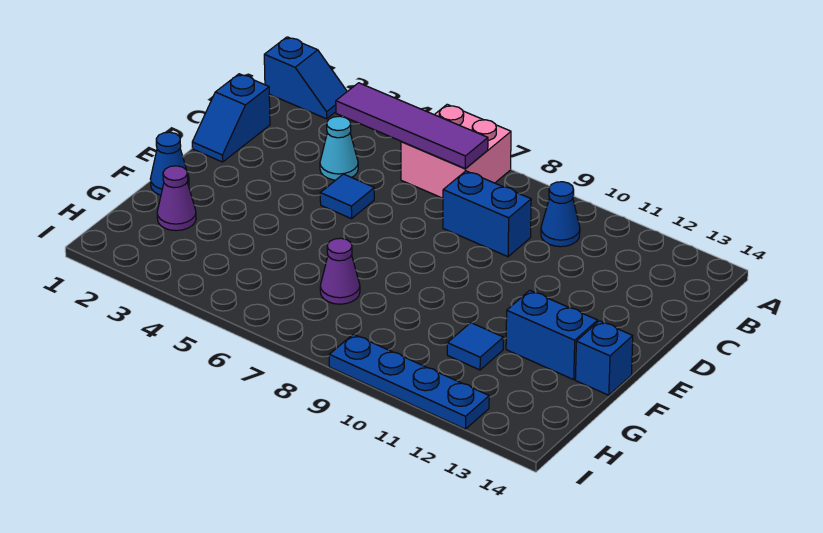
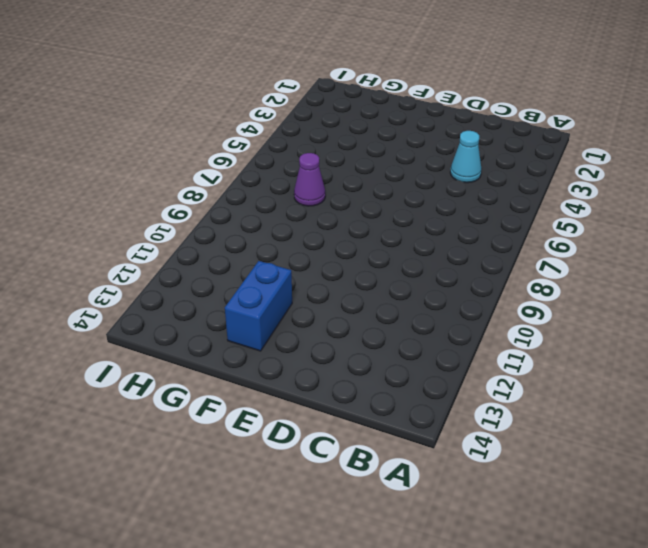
none -> blue slope A1:A2 level 1 top 1
none -> pink brick A6:B7 level 1
none -> blue cone B10 level 1

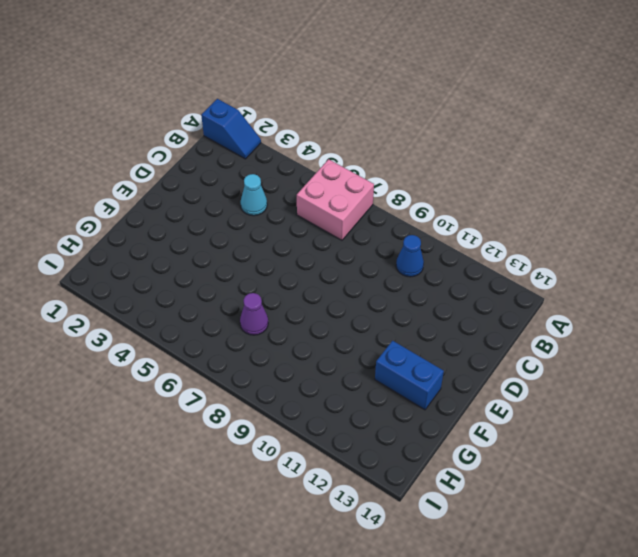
none -> blue slope C1:D1 level 1 top C
none -> blue brick C8:C9 level 1
none -> blue tile D5 level 1

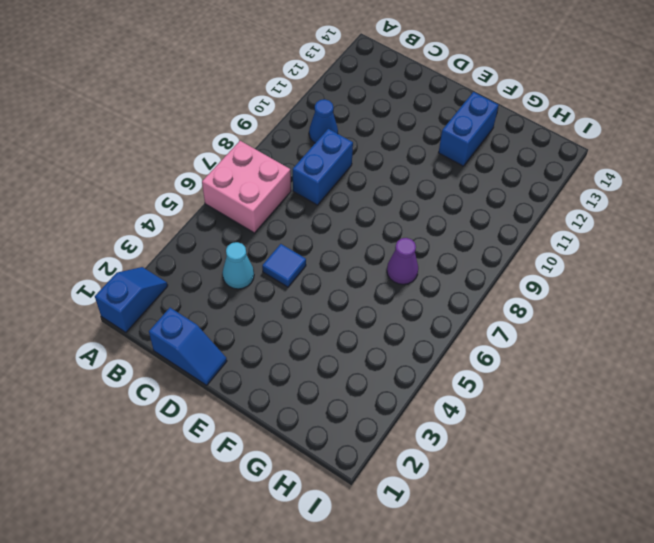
none -> blue cone F1 level 1
none -> blue brick F14 level 1
none -> purple cone G2 level 1

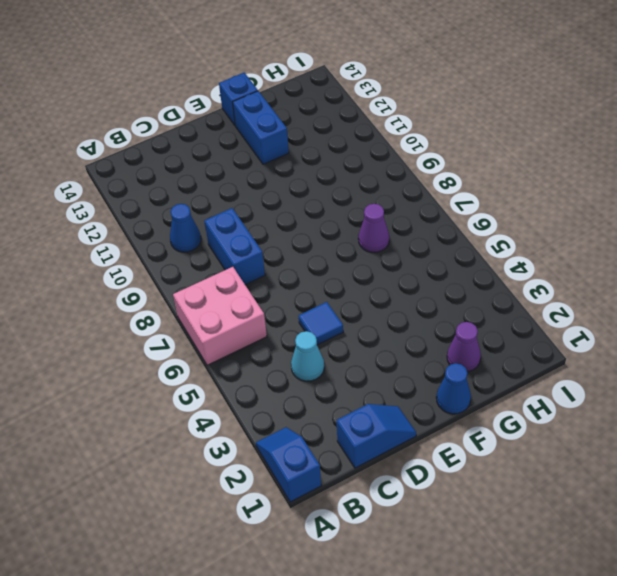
none -> blue tile G11 level 1
none -> blue plate I9:I12 level 1
none -> purple tile B4:B7 level 2

